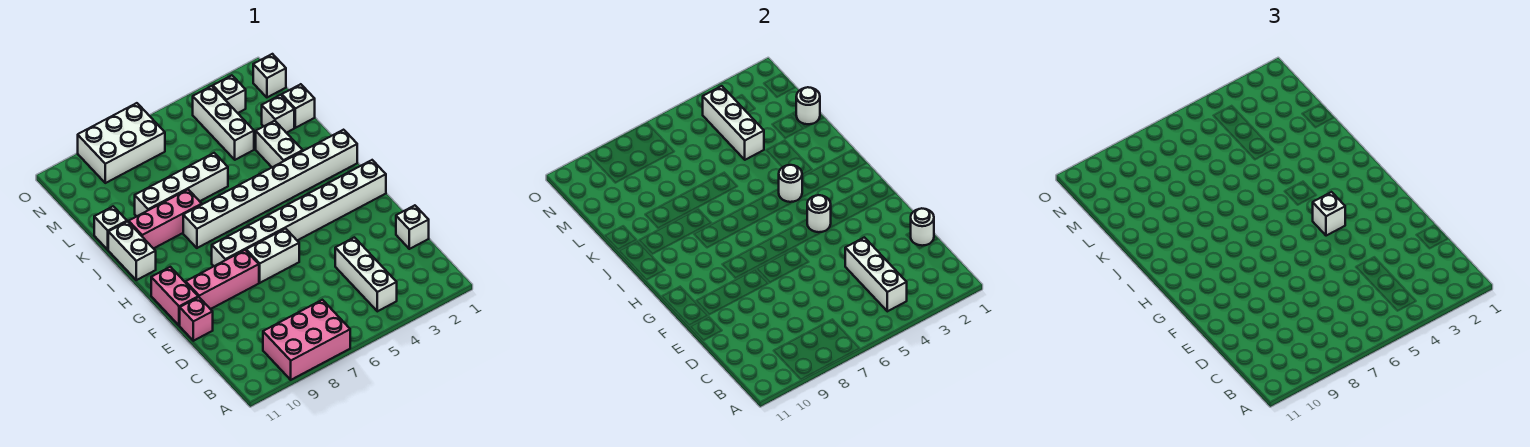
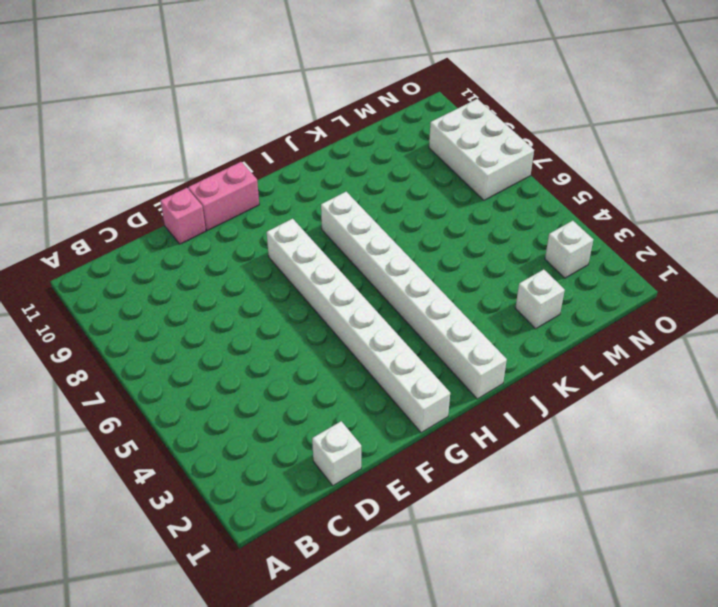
none -> pink brick A7:B9 level 1
none -> white brick B4:D4 level 1
none -> white brick F6:F7 level 1

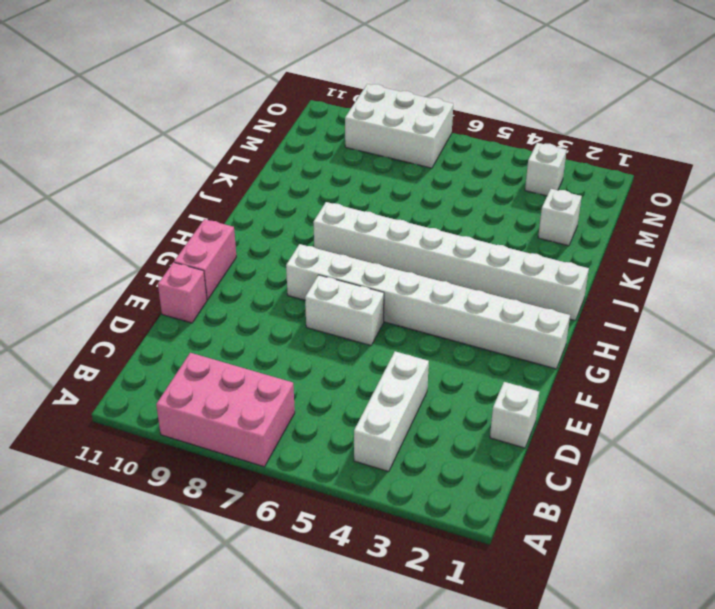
none -> pink brick F8:F10 level 1
none -> white brick I11:J11 level 1
none -> white brick J3:K3 level 1

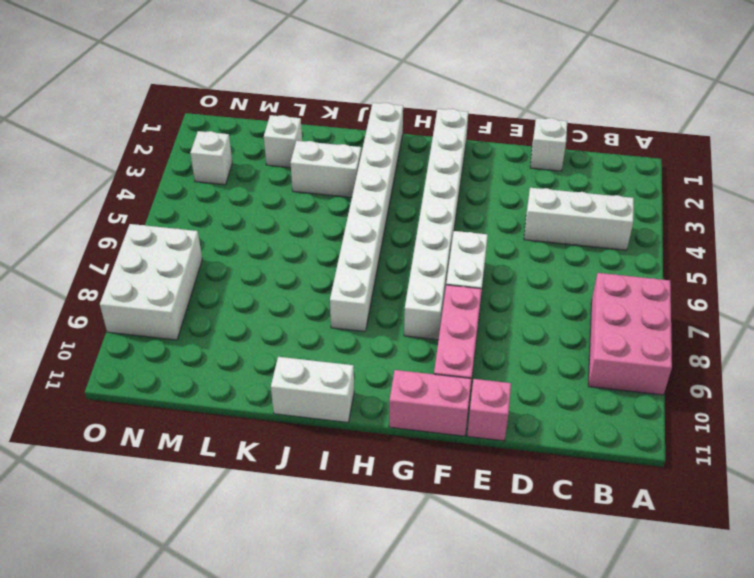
none -> pink brick J8:J10 level 1
none -> white brick K6:K9 level 1
none -> white brick K11 level 1

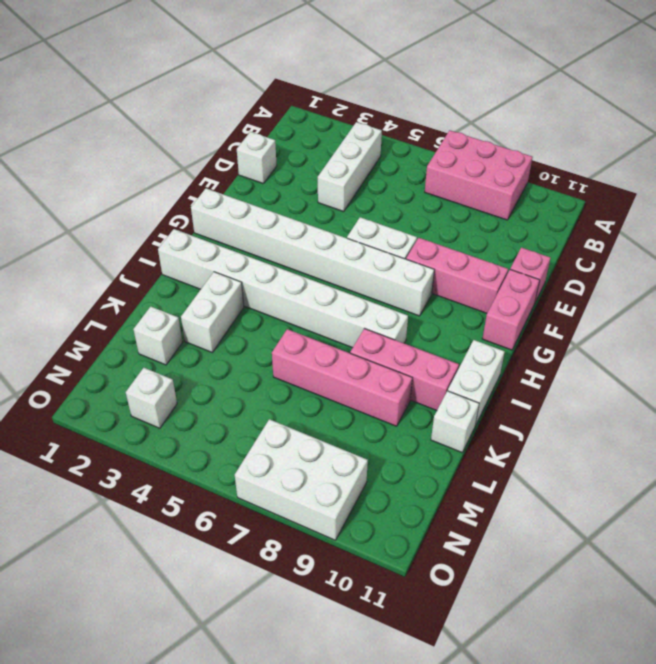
pink brick K6:K9 level 1 -> white brick K6:K9 level 1
none -> white brick L1 level 1
none -> white brick L4:N4 level 1
none -> white brick N1 level 1

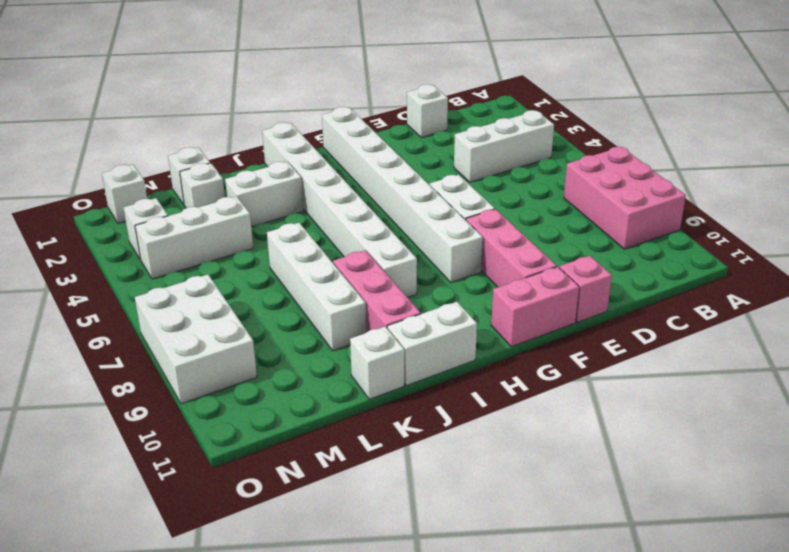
none -> white brick B4:D4 level 2
none -> white round brick D1 level 2
none -> white round brick G4 level 2

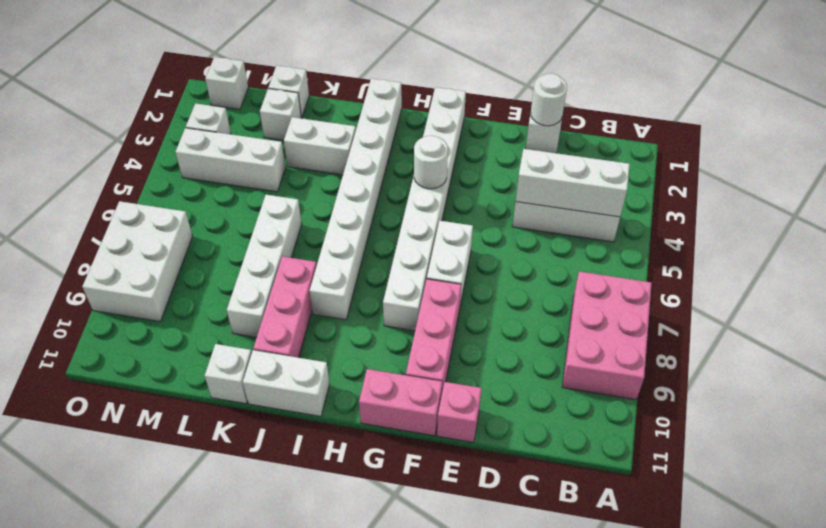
none -> white round brick I4 level 2
none -> white round brick L1 level 2
none -> white brick L4:N4 level 2

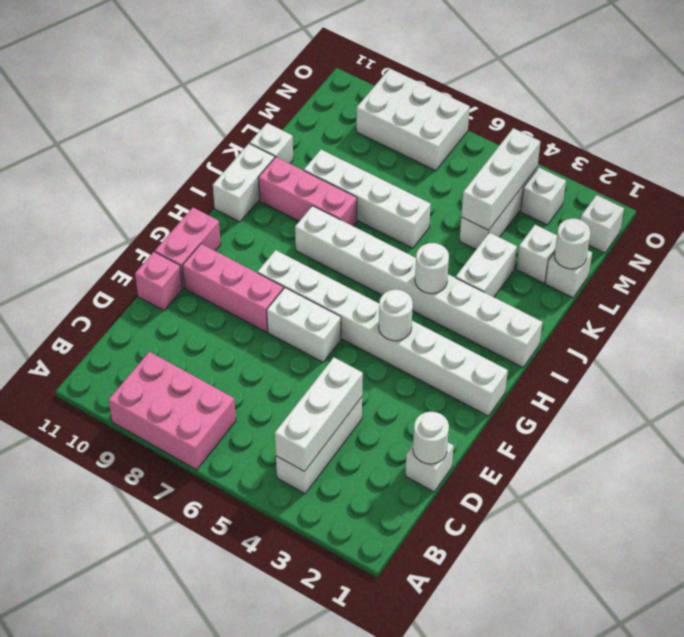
none -> white brick G4 level 3

